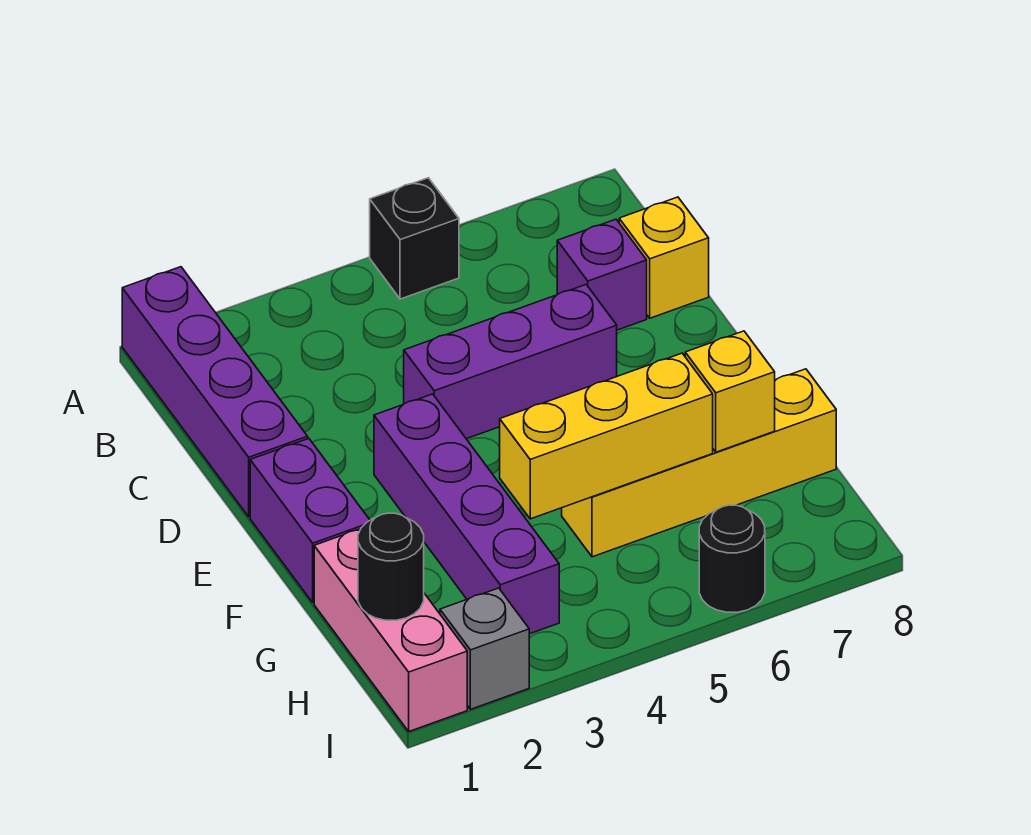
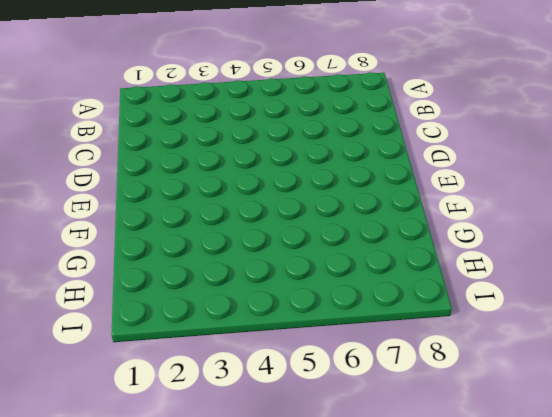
none -> purple brick A1:D1 level 1
none -> black brick A5 level 1
none -> purple brick C7 level 1

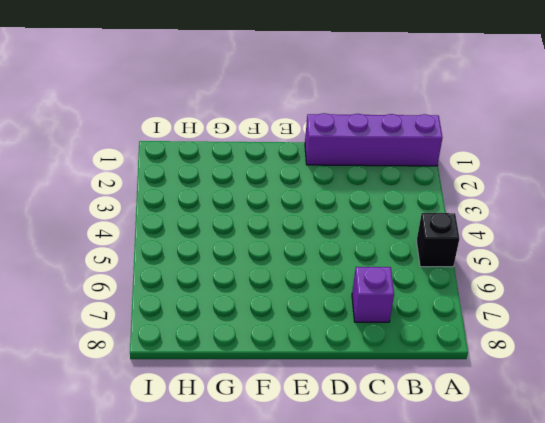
none -> yellow brick C8 level 1
none -> purple brick D4:D6 level 1
none -> purple brick E1:F1 level 1

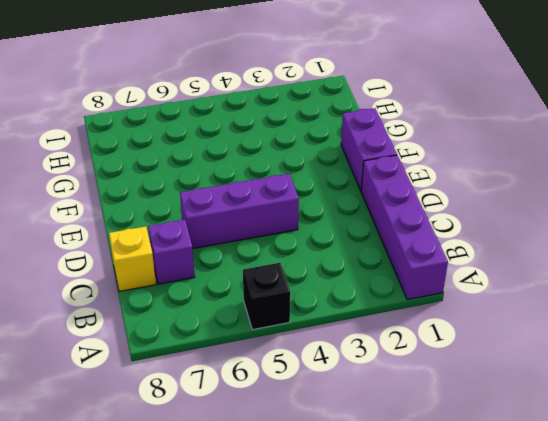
none -> purple brick E3:H3 level 1
none -> pink brick G1:I1 level 1
none -> yellow brick G5:G8 level 1

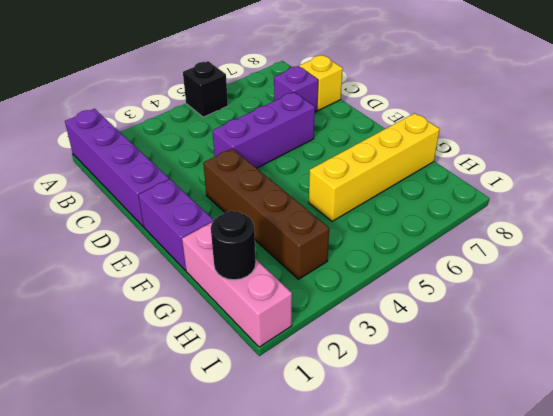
brown brick E3:H3 level 1 -> purple brick E3:H3 level 1
none -> grey brick I2 level 1
none -> black round brick I6 level 1
none -> yellow brick G4:G6 level 2

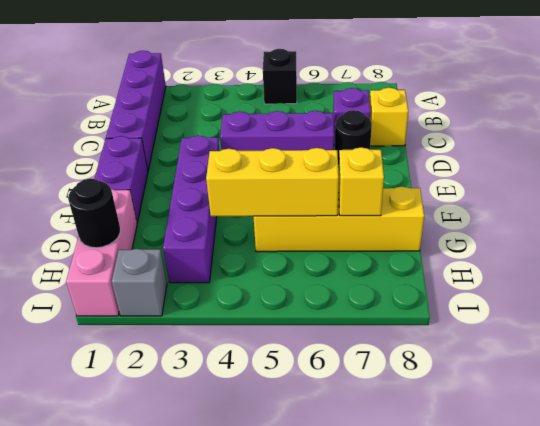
black round brick D7 level 1 -> black round brick I6 level 1

